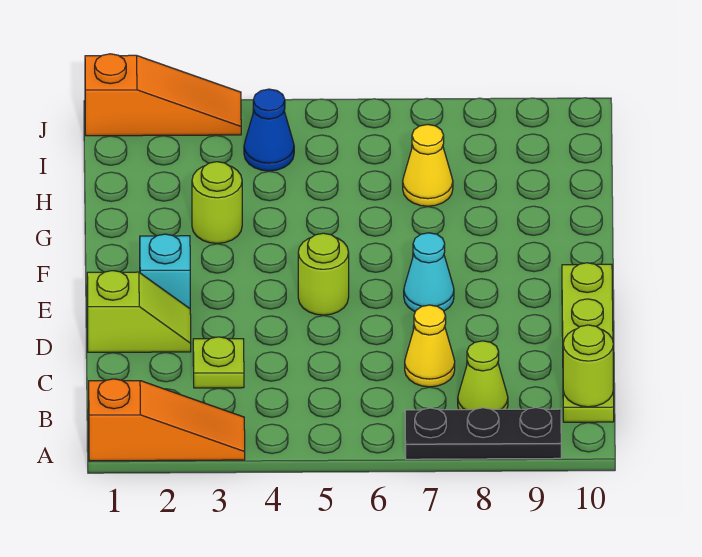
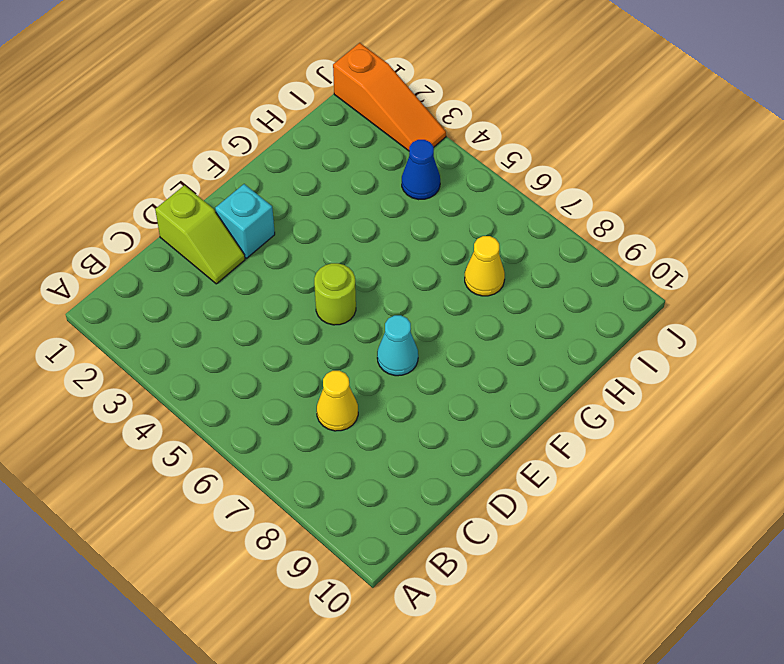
none -> orange slope A1:A3 level 1 top 1
none -> black plate A7:A9 level 1
none -> lime cone B8 level 1

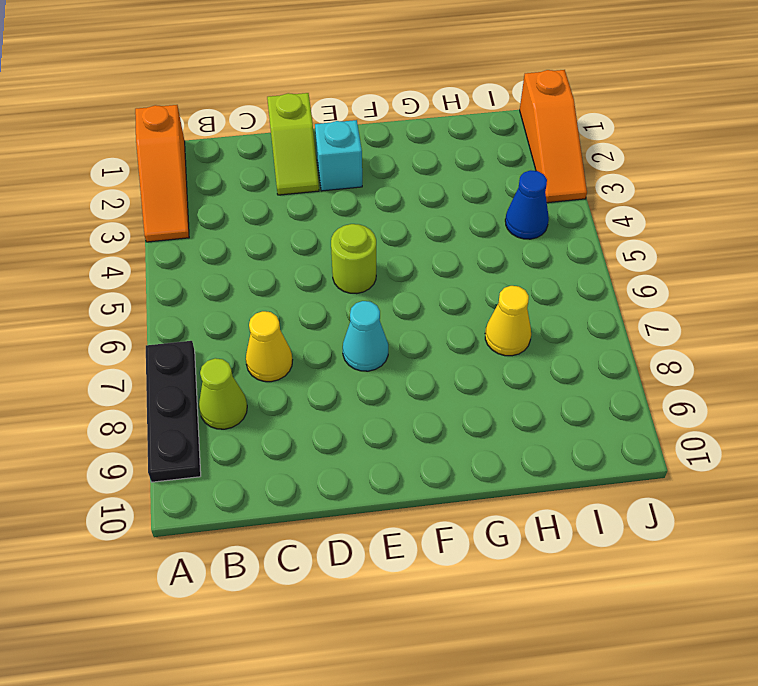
none -> lime plate B10:E10 level 1
none -> lime plate C3 level 1
none -> lime round brick G3 level 1

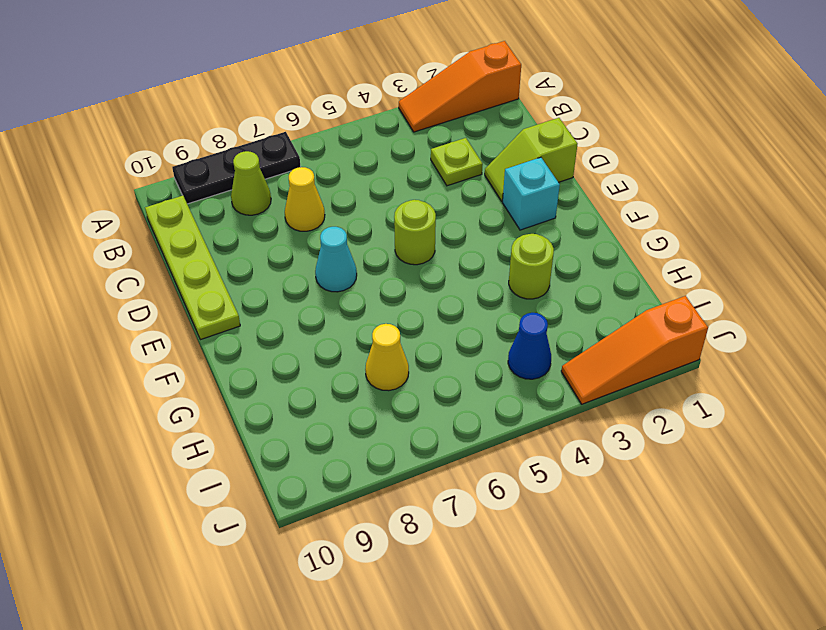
none -> lime round brick B10 level 2

